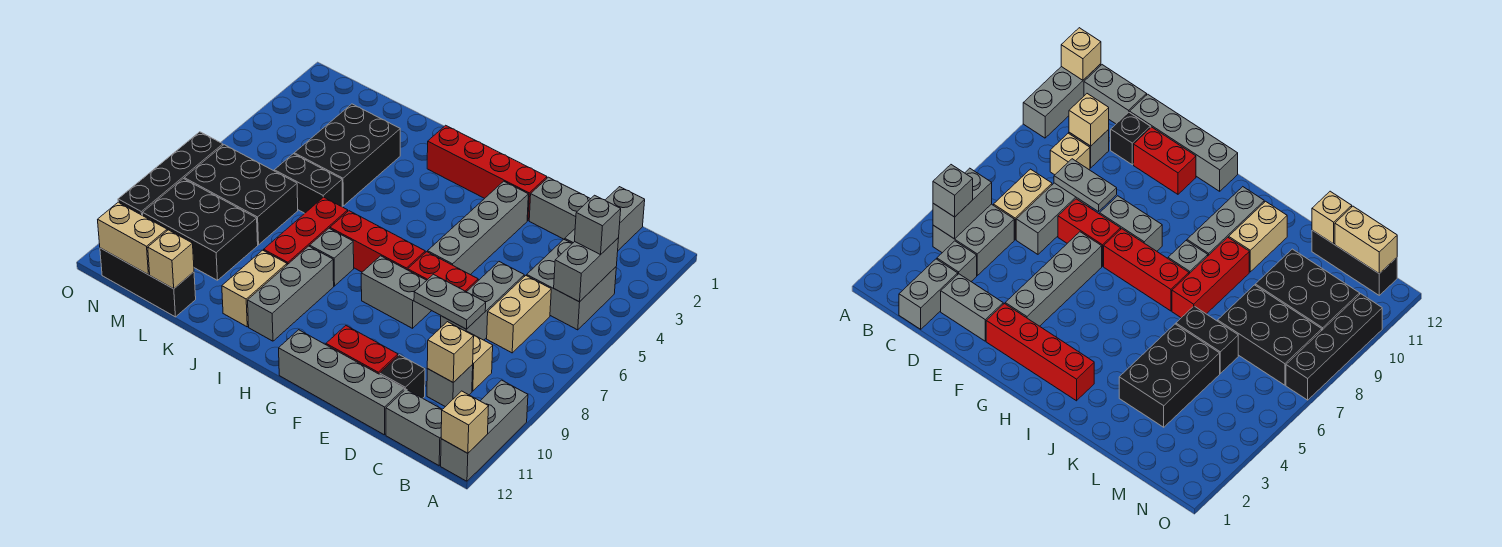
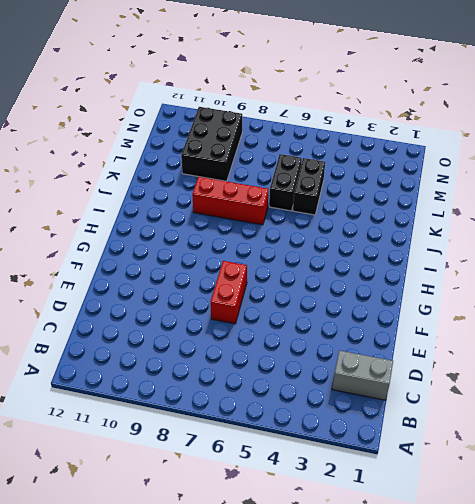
black brick K5:L5 level 1 -> black brick K3:L5 level 1
none -> grey brick A10:A12 level 1
none -> grey brick B4:C5 level 1
none -> grey brick B12:C12 level 1
none -> grey brick C3 level 1

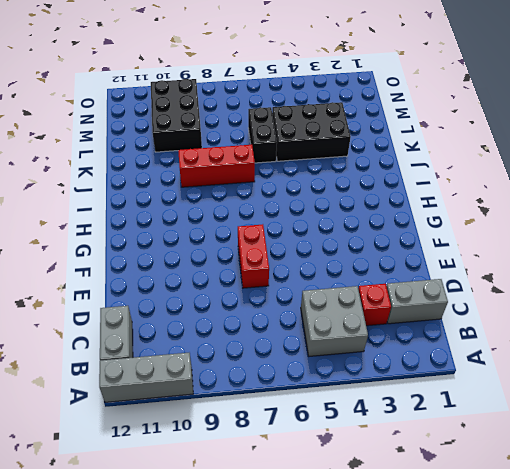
red brick C3 level 1 -> grey brick C3 level 1
none -> tan brick C6:C7 level 1
none -> tan brick C9 level 1
none -> grey brick C10 level 1
none -> grey brick D2:E2 level 1

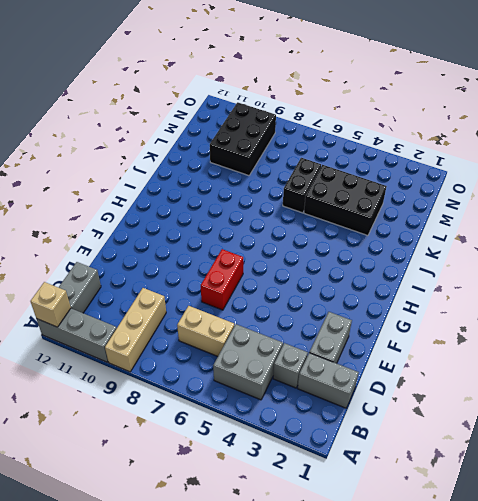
tan brick A9:C9 level 1 -> tan brick C9 level 1
none -> grey brick C10 level 1
none -> grey brick D6:D8 level 1
none -> black brick D11 level 1
none -> grey brick D12:G12 level 1

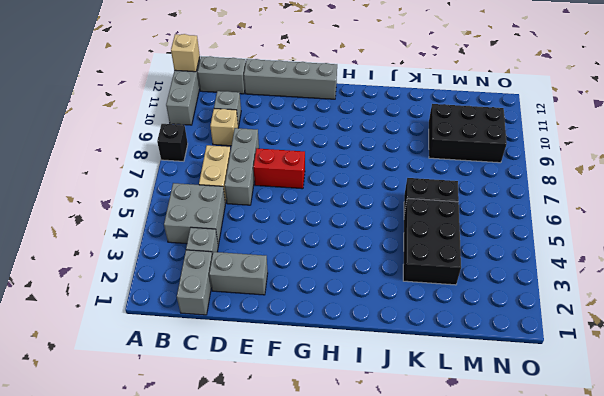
black brick A8 level 1 -> black brick D11 level 1
none -> red brick E11:F11 level 1
none -> red brick F2:I2 level 1
none -> grey brick F3:F6 level 1
none -> grey brick F8:G8 level 1

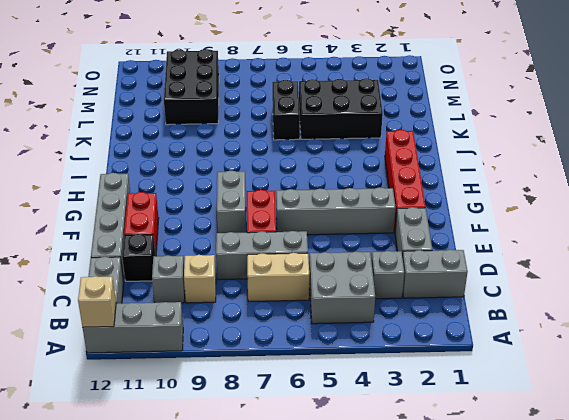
none -> red brick G7:I7 level 1
none -> grey brick I8 level 1
none -> grey brick I9:I11 level 1
none -> red brick J7:J9 level 1

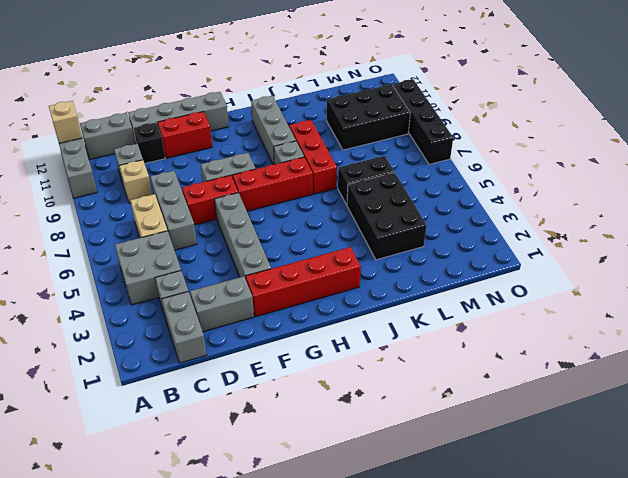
none -> tan brick J10:J11 level 1
none -> black brick L7:N8 level 1
none -> black brick L12:N12 level 1
none -> grey brick B4:B5 level 2

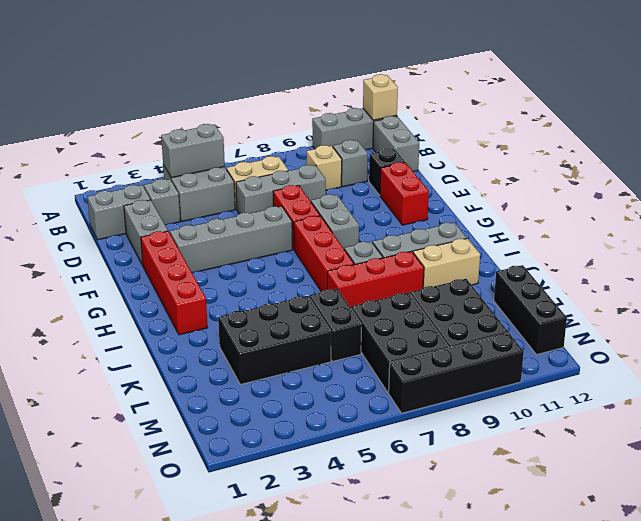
none -> grey brick D12:G12 level 1
none -> tan brick C10 level 2
none -> grey plate D8:E8 level 2
none -> tan brick L12 level 2

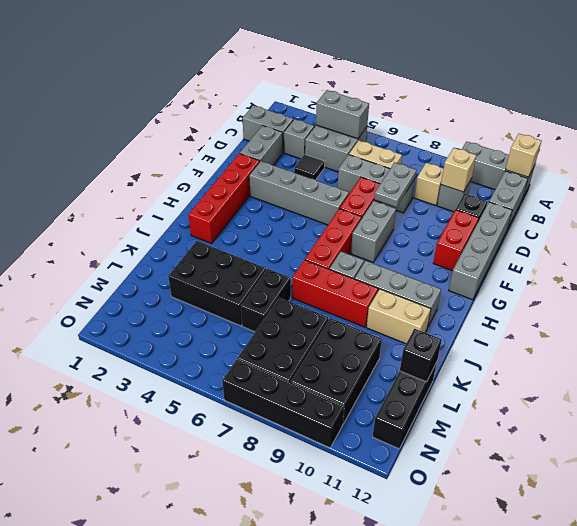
black tile D4 level 1 -> none
black brick L12 level 2 -> tan brick L12 level 2
none -> tan brick M12:N12 level 2
none -> grey brick B4 level 3

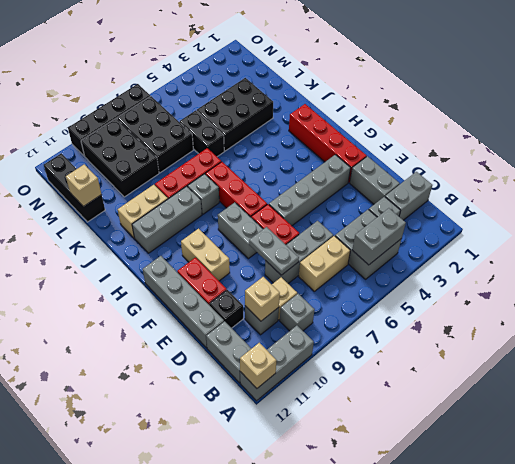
grey brick B9 level 1 -> grey brick B4 level 3
tan brick F10:G10 level 1 -> tan brick M12:N12 level 2

